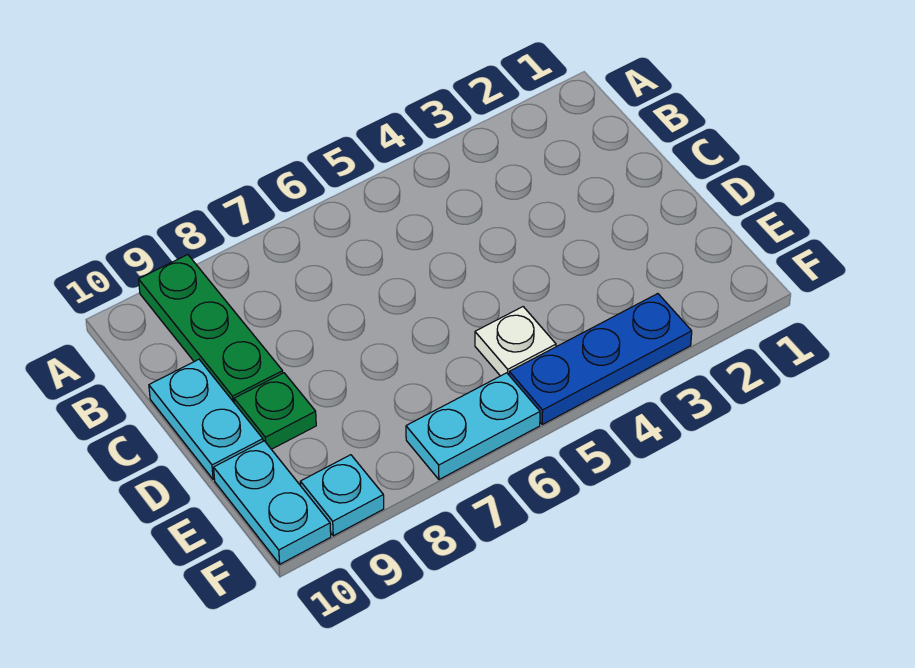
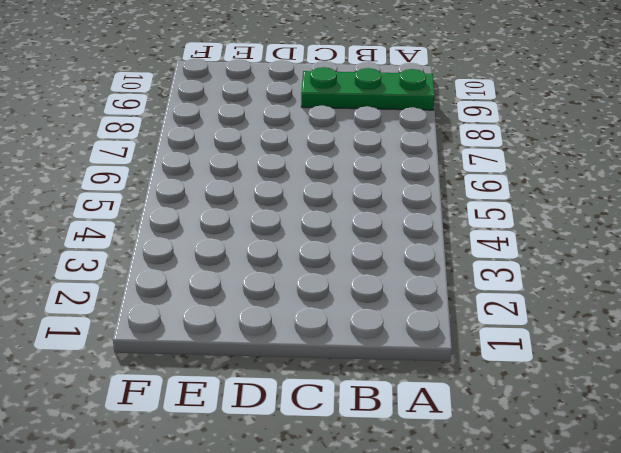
none -> cyan plate C10:D10 level 1
none -> green plate D9 level 1

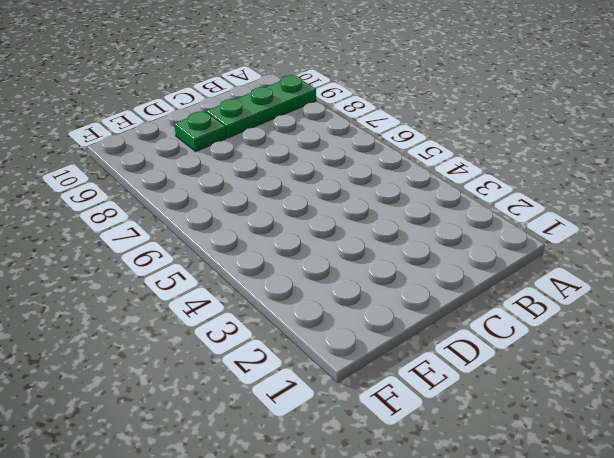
none -> cyan plate C10:D10 level 1
none -> white plate E5 level 1

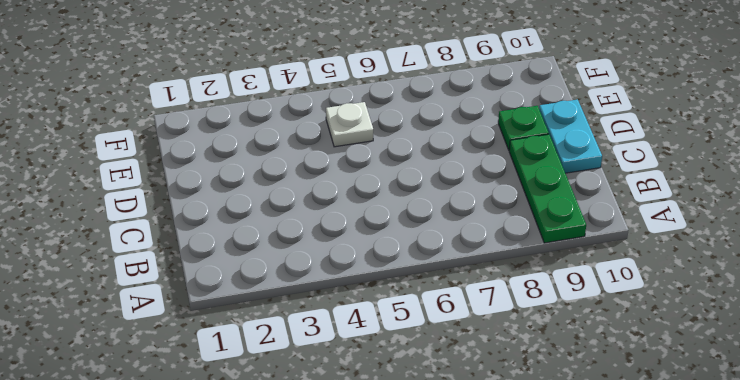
none -> cyan plate E10:F10 level 1
none -> blue plate F3:F5 level 1

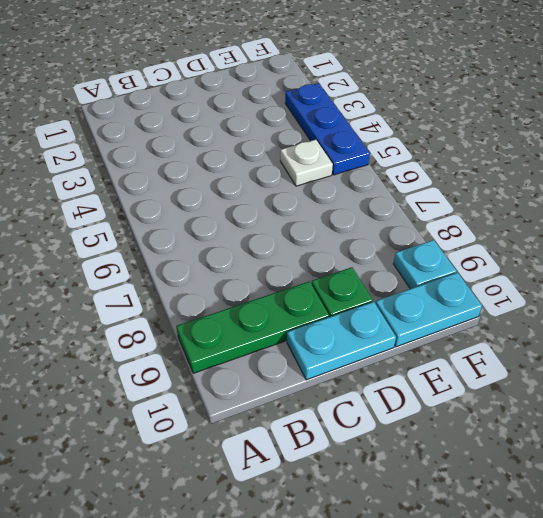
none -> cyan plate F6:F7 level 1

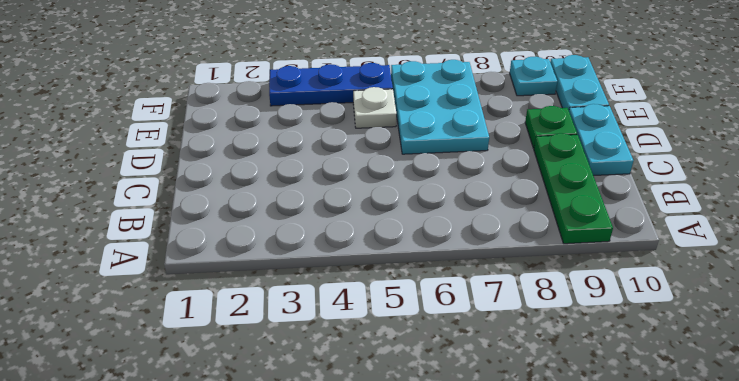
cyan plate D6:F7 level 1 -> cyan plate F6:F7 level 1

